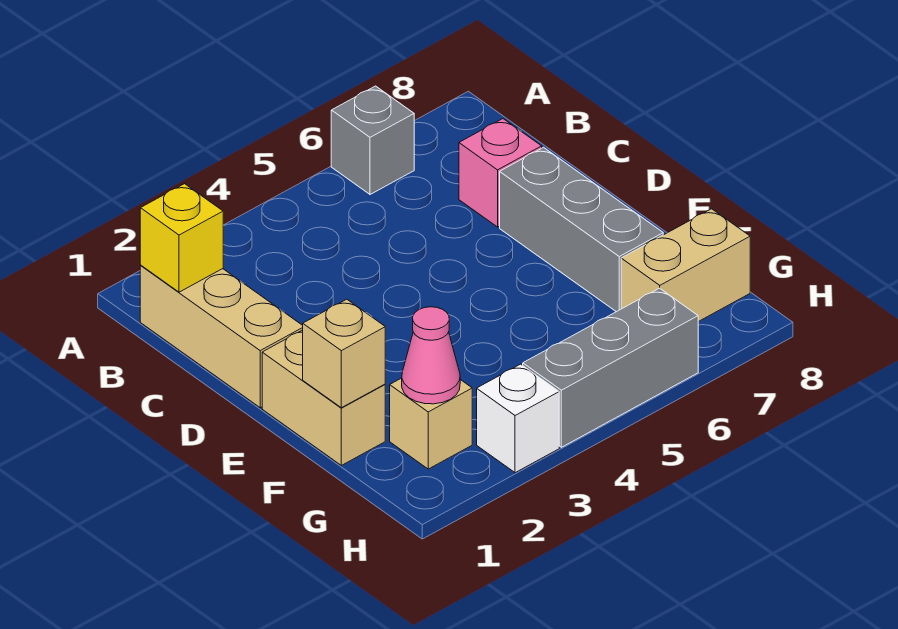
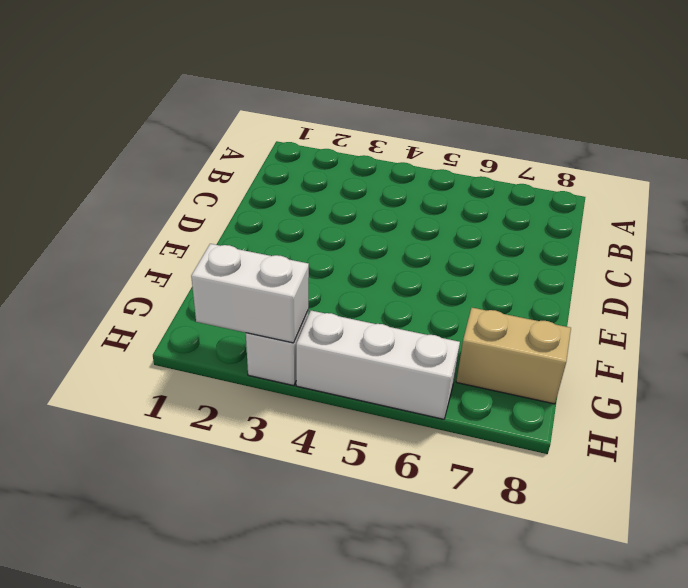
white brick H2:H3 level 2 -> none
white brick H4:H6 level 1 -> grey brick H4:H6 level 1
none -> grey brick A6 level 1
none -> tan brick B1:D1 level 1
none -> pink brick C7 level 1

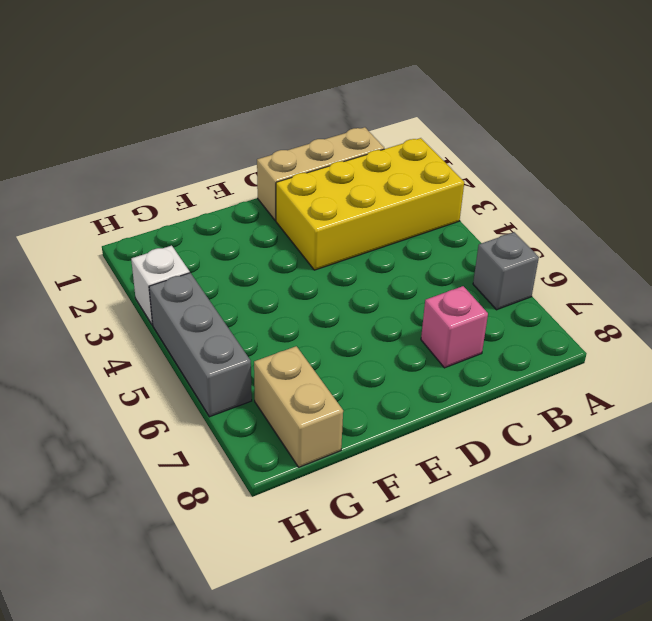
yellow brick A2:D3 level 1 -> none
none -> grey brick D7:F7 level 1
none -> tan brick E1:F1 level 1
none -> tan brick G2 level 1

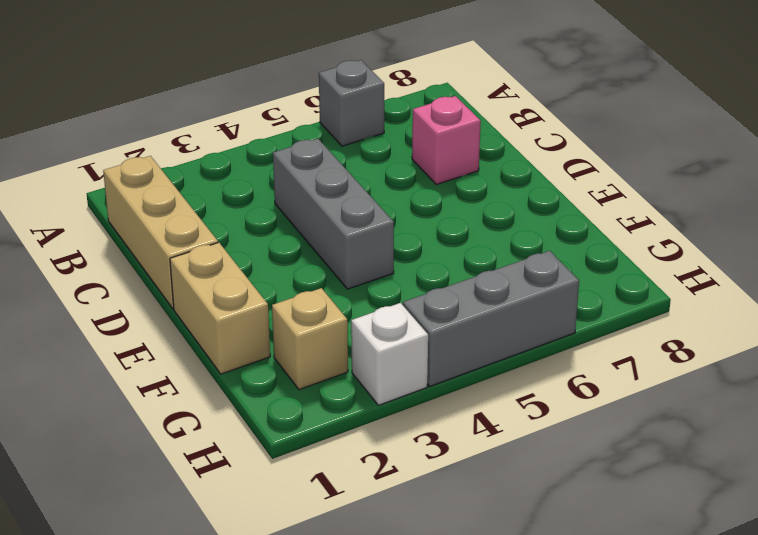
grey brick C4:E4 level 1 -> grey brick D7:F7 level 1
none -> tan brick G7:G8 level 1
none -> yellow brick B1 level 2
none -> tan brick F1 level 2

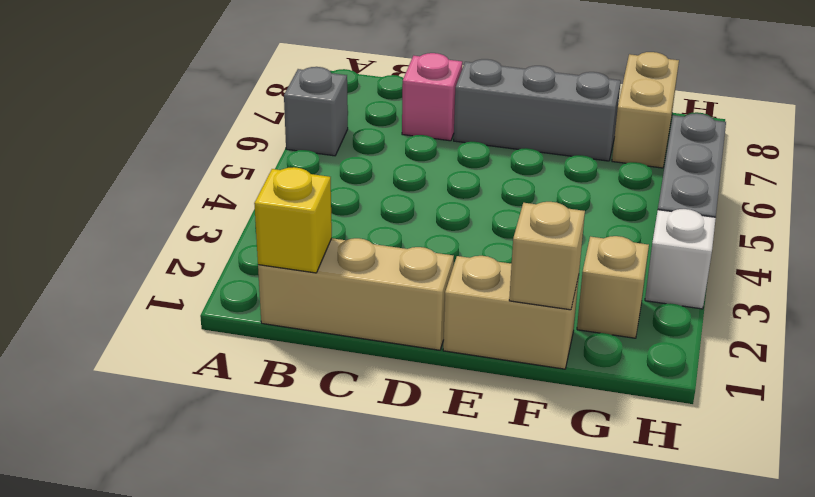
none -> pink cone G2 level 2

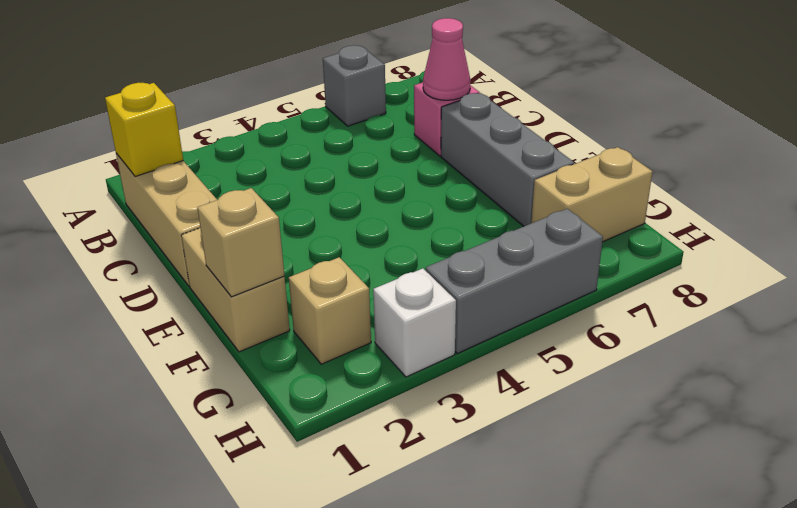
pink cone C7 level 2 -> pink cone G2 level 2

